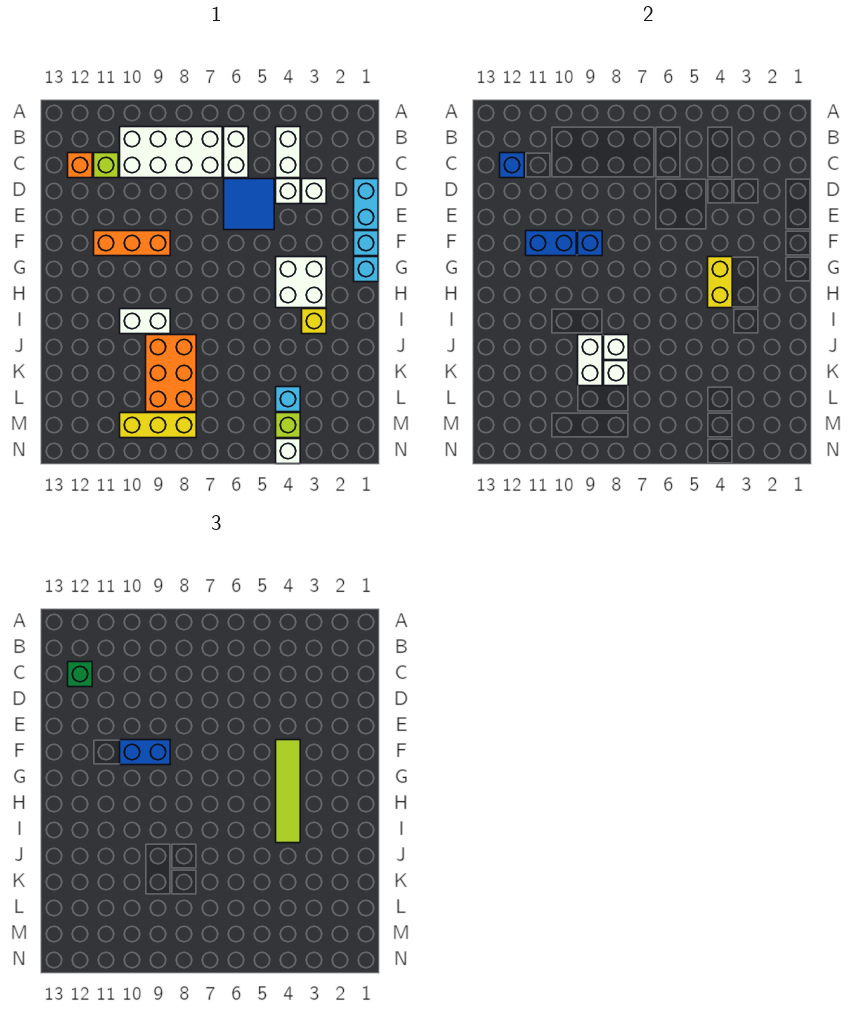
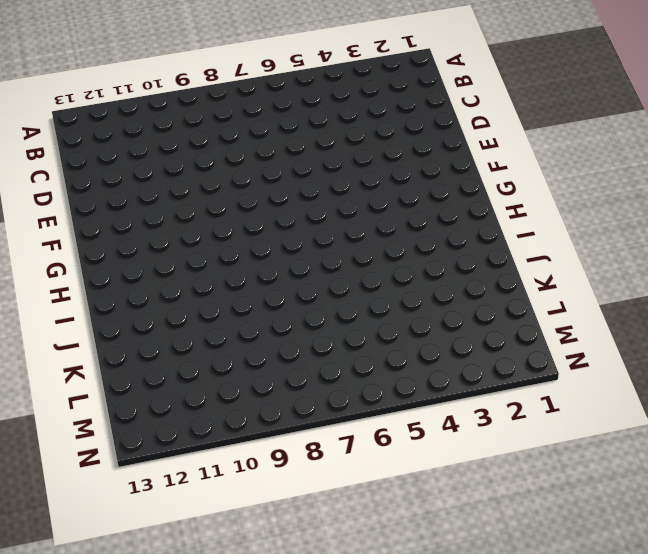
none -> white brick B4:C4 level 1
none -> white brick B6:C6 level 1
none -> white brick B7:C10 level 1
none -> lime brick C11 level 1

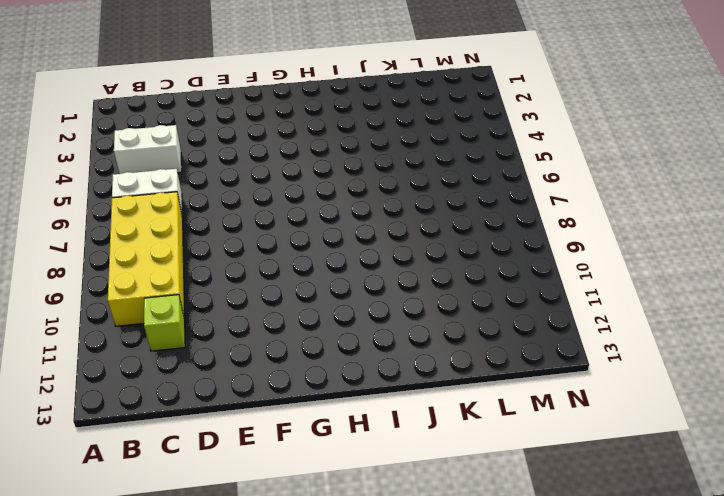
yellow brick B7:C10 level 1 -> white brick B7:C10 level 1
none -> orange brick C12 level 1
none -> cyan brick D1:E1 level 1
none -> white brick D3 level 1
none -> white brick D4 level 1

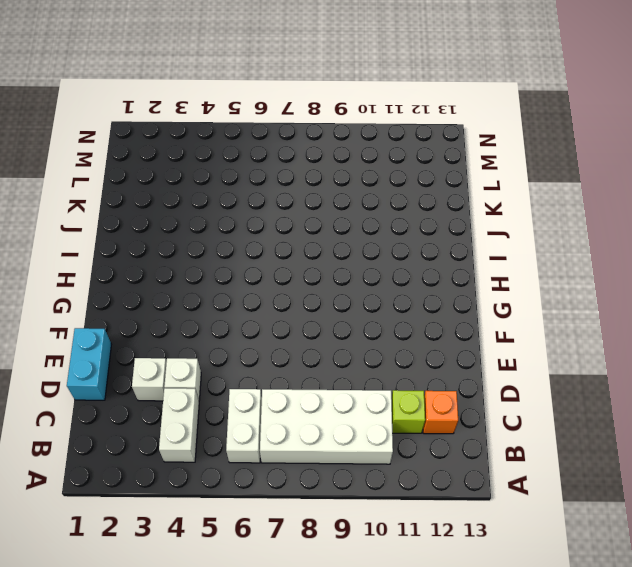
none -> blue tile D5:E6 level 1
none -> cyan brick F1 level 1
none -> orange brick F9:F11 level 1
none -> cyan brick G1 level 1

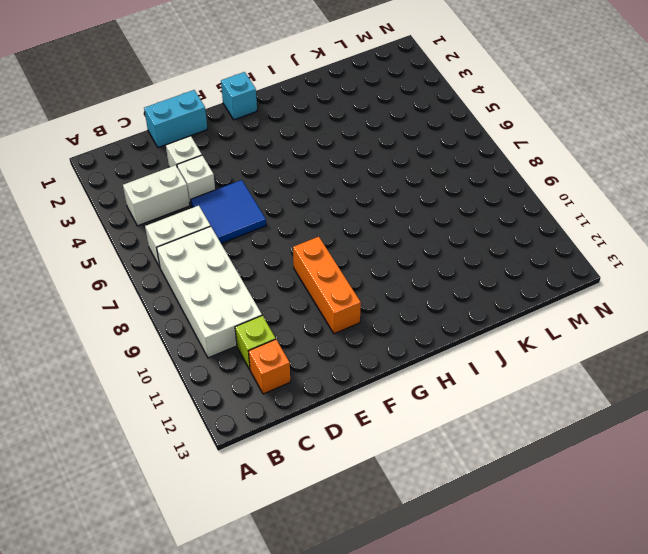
none -> cyan brick F1 level 1
none -> white brick G3:H4 level 1
none -> yellow brick I3 level 1
none -> white brick I9:I10 level 1

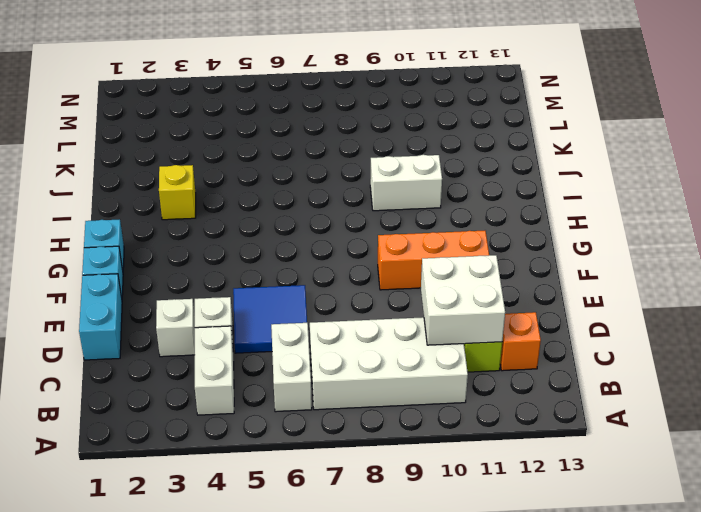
white brick C10:D11 level 2 -> white brick G3:H4 level 1
none -> orange brick J8:L9 level 1
none -> cyan brick L4 level 1
none -> lime brick M4 level 1
none -> yellow brick M8:M10 level 1

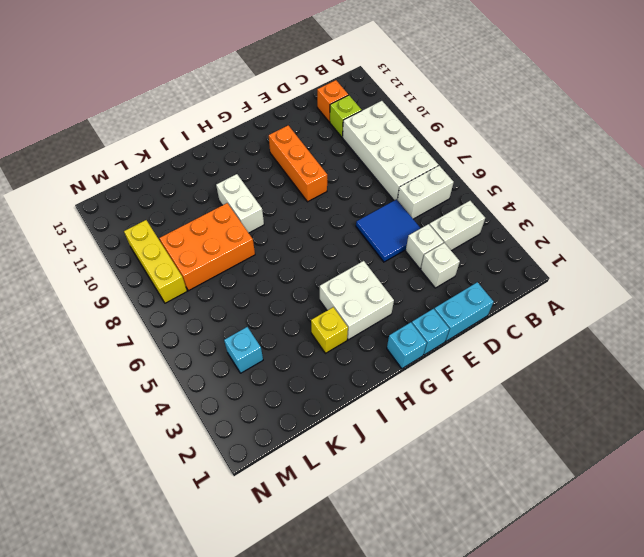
none -> lime brick M4 level 1
none -> white brick N4 level 1
none -> blue brick C12 level 2
none -> blue brick F9 level 2

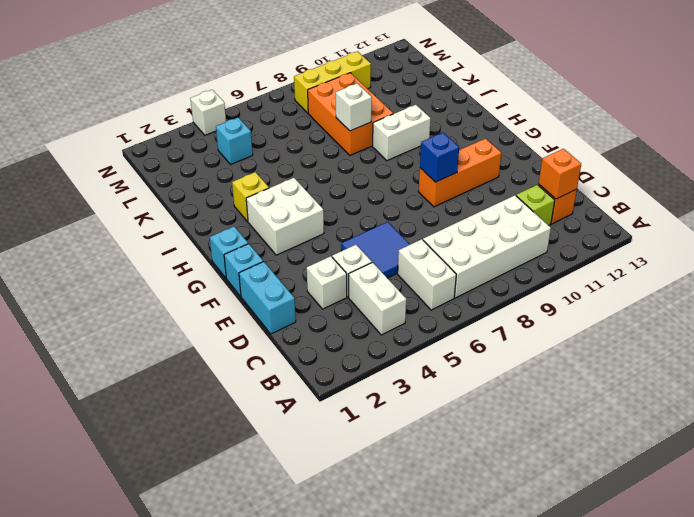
orange brick C12 level 2 -> blue brick C12 level 2
none -> lime brick M4 level 1
none -> blue brick F10:F11 level 2
none -> yellow brick G4:H4 level 2
none -> white brick J9:K9 level 2

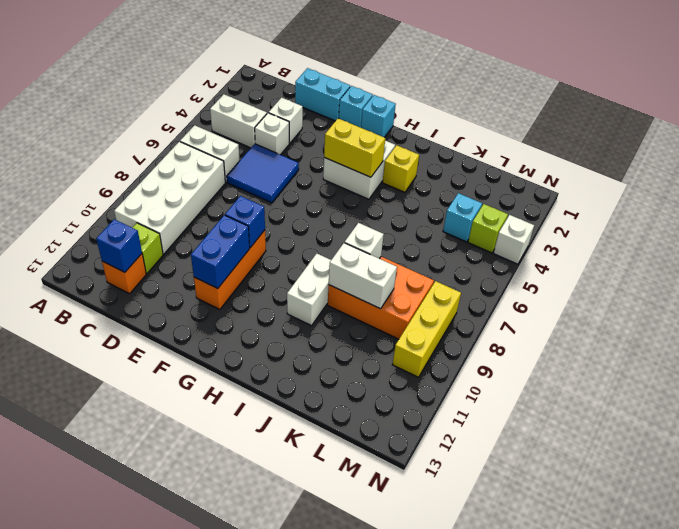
none -> white brick K8 level 2
none -> green brick C12 level 3
none -> lime tile F4:I4 level 3
none -> blue brick F9:F10 level 3

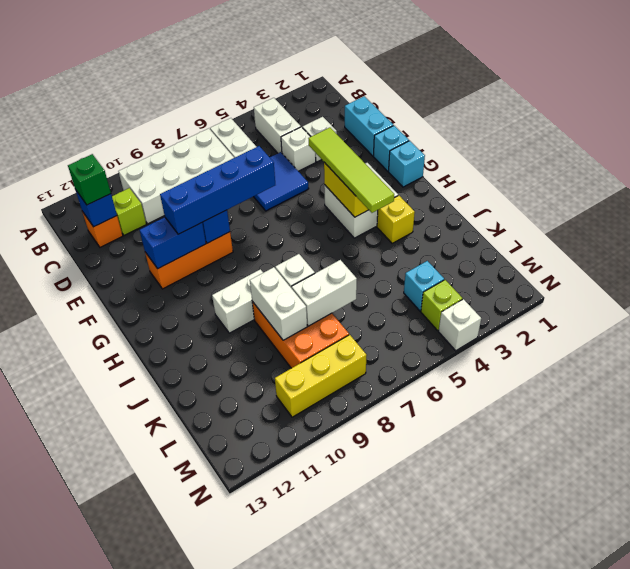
blue brick F7:F10 level 3 -> blue brick F9:F10 level 3
white brick K7:K8 level 2 -> white brick K8 level 2

